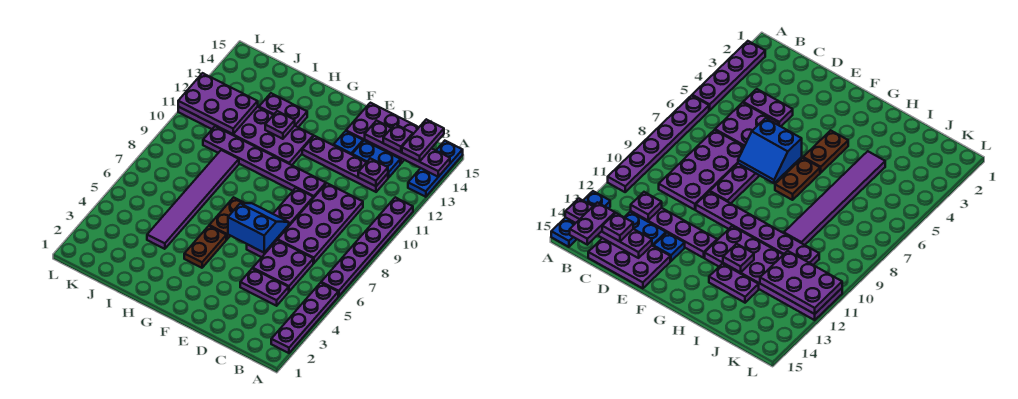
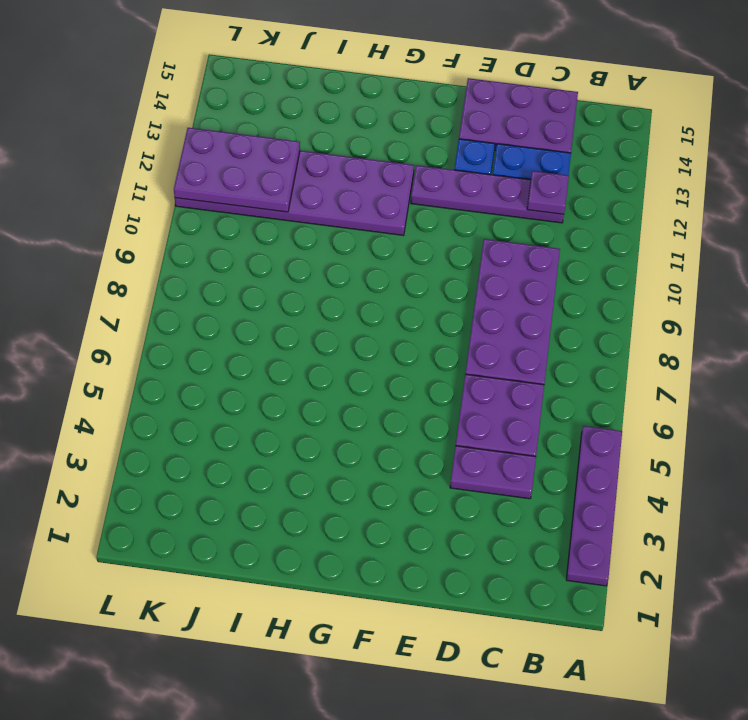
none -> purple plate A6:A11 level 1
none -> blue plate A13:A15 level 1
none -> purple plate E6:E9 level 1

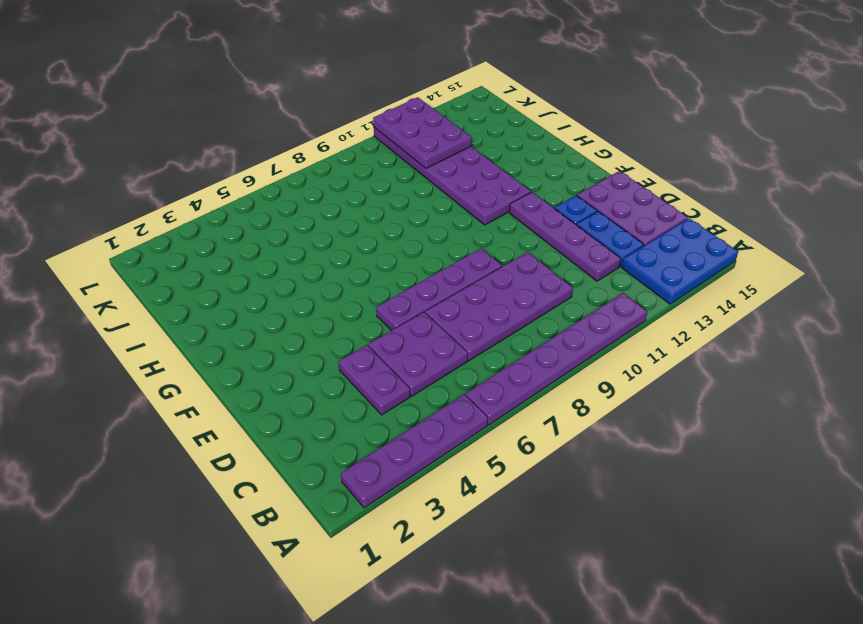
blue plate A13:B15 level 1 -> blue plate A13:A15 level 1
none -> purple plate E10:J10 level 1
none -> brown plate G4:G5 level 1
none -> brown plate G6:G7 level 1

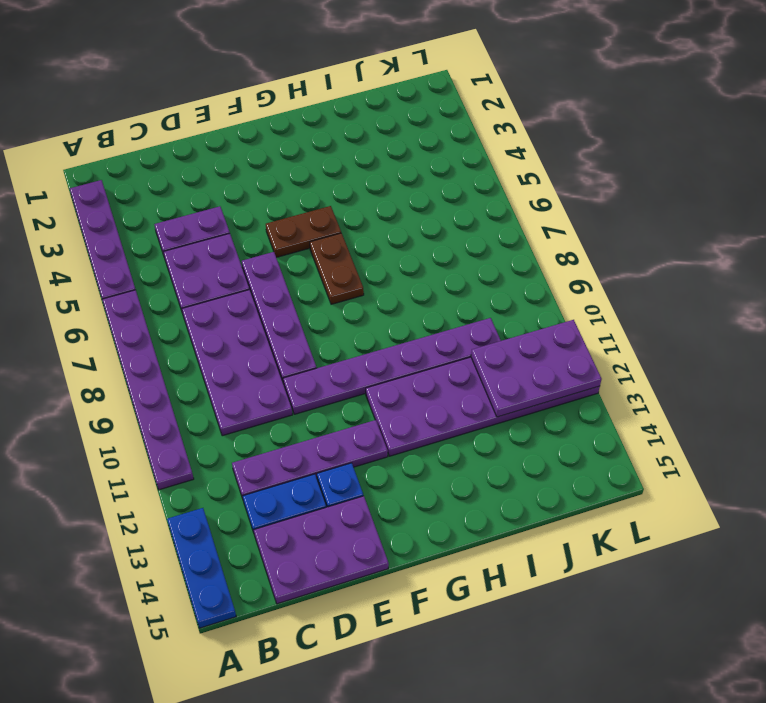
brown plate F5:G5 level 1 -> brown plate G4:G5 level 1
none -> purple plate H13:I13 level 1
none -> purple tile I4:I9 level 1
none -> purple plate A14:D14 level 2

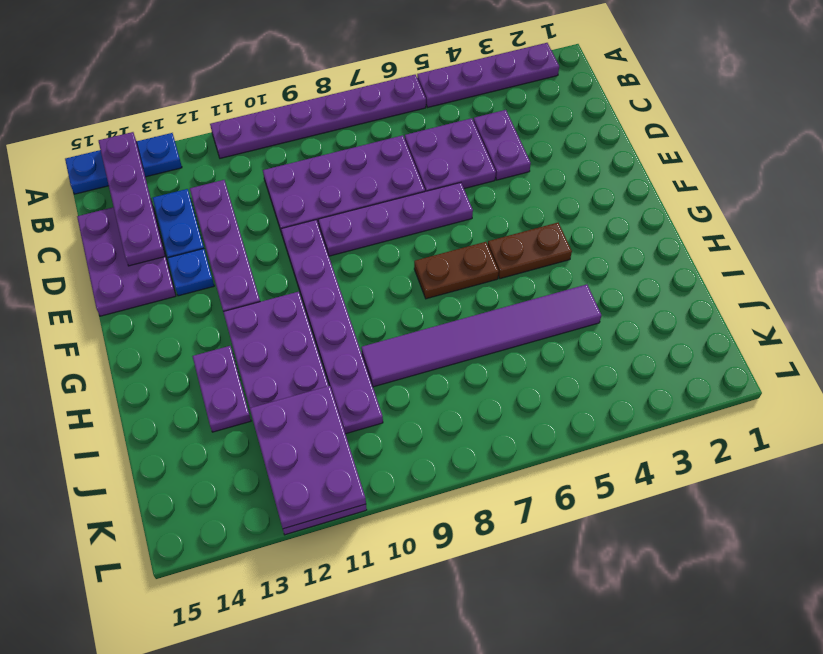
none -> purple plate C12 level 2
none -> blue slope E6:F7 level 2 top 6
none -> purple plate H12 level 2

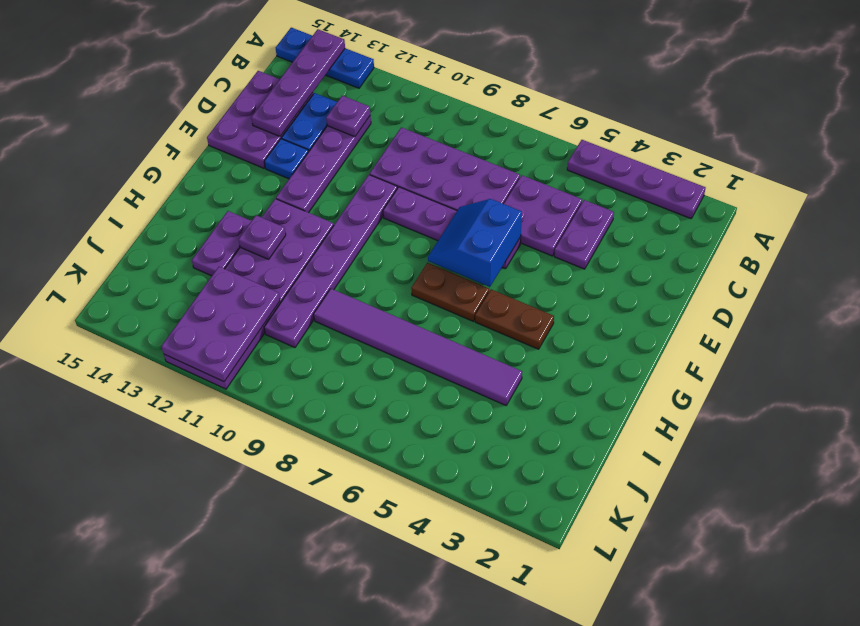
none -> purple plate A6:A11 level 1
none -> purple plate B14:B15 level 3
none -> purple plate C14 level 3

